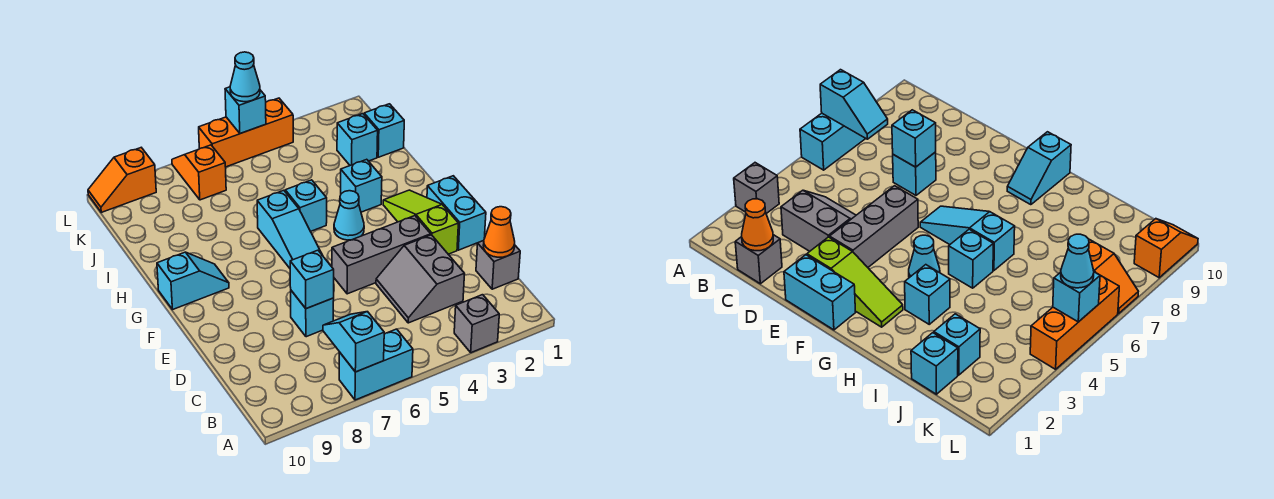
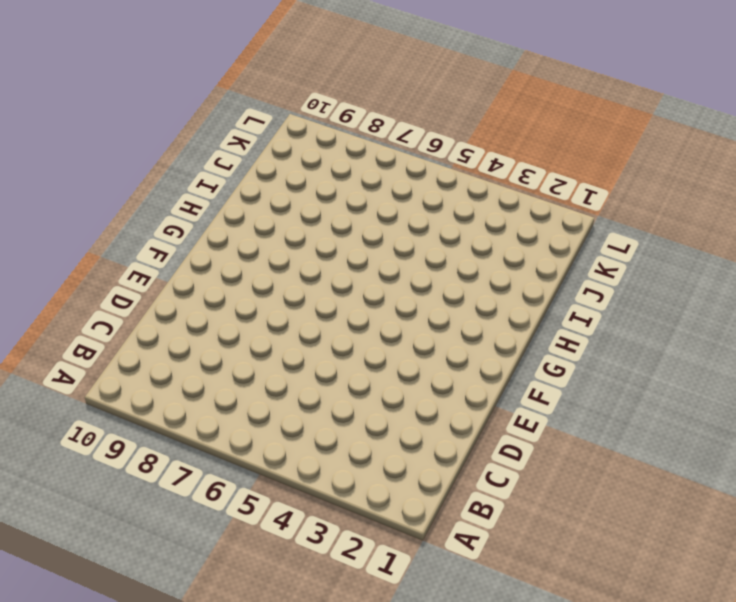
none -> grey brick A3 level 1
none -> cyan brick A6:A7 level 1
none -> grey brick C1 level 1

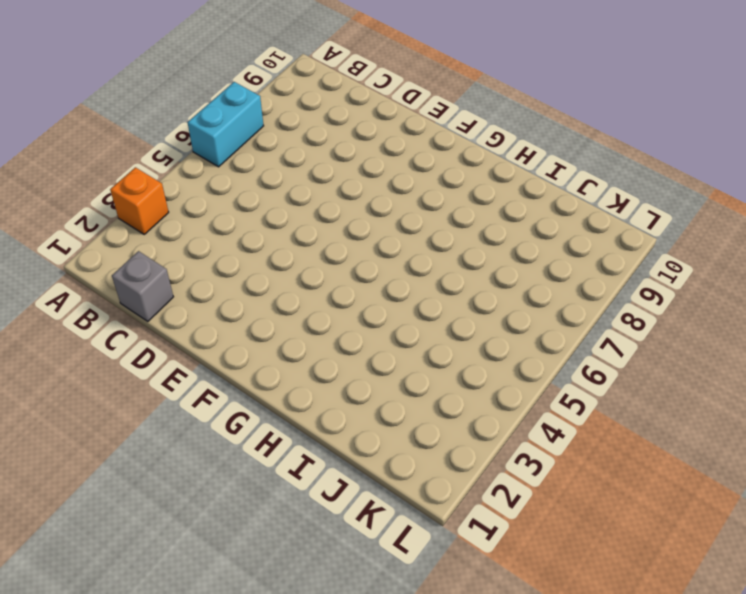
orange brick A3 level 1 -> grey brick A3 level 1
none -> grey slope C3:D4 level 1 top 3
none -> cyan brick D7 level 1
none -> cyan brick E1:F1 level 1

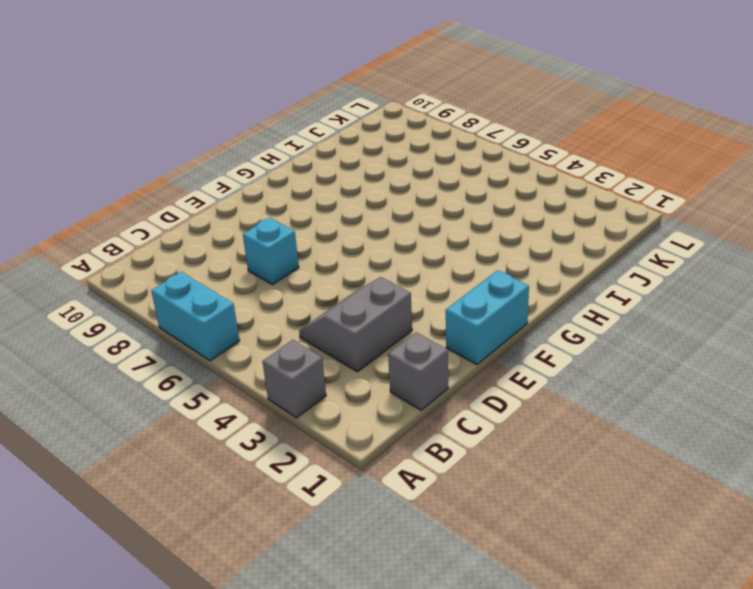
none -> lime slope E2:G2 level 1 top E
none -> grey brick E3:E5 level 1
none -> cyan slope F6:H6 level 1 top H

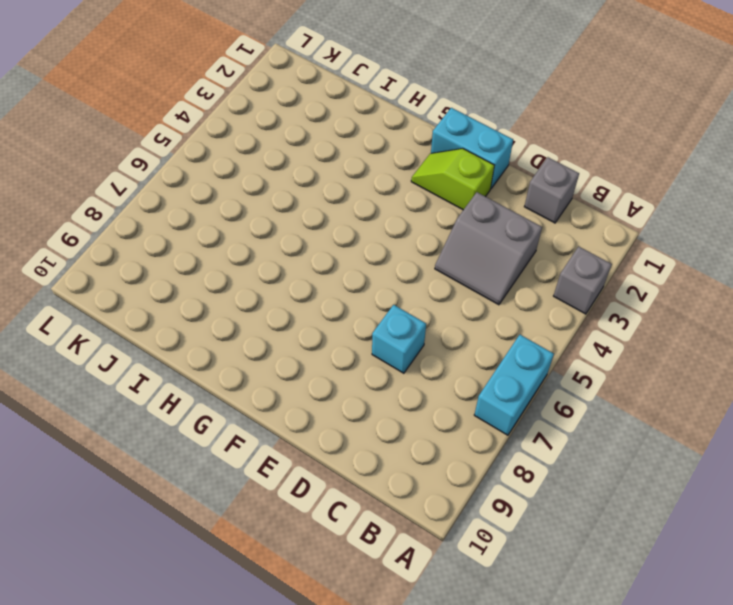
lime slope E2:F2 level 1 top E -> lime slope E2:G2 level 1 top E
none -> grey brick E3:E5 level 1
none -> cyan slope F6:H6 level 1 top H
none -> cyan cone G4 level 1

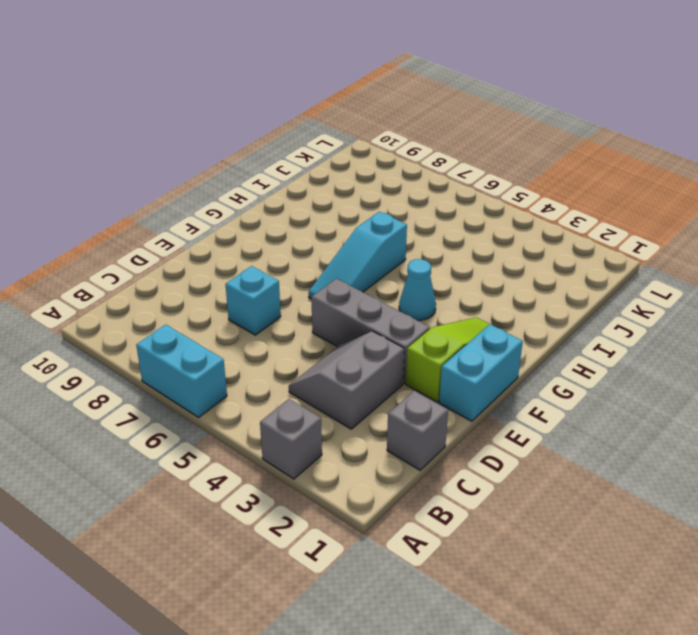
none -> cyan slope G9:G10 level 1 top 10
none -> cyan brick H3 level 1
none -> cyan brick H5 level 1

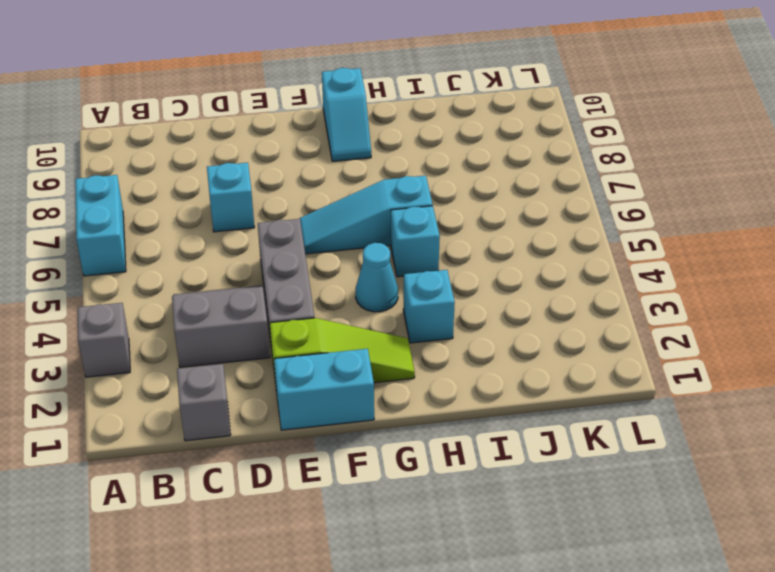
none -> cyan brick J1 level 1
none -> cyan brick J2 level 1
none -> orange slope K7:L7 level 1 top K

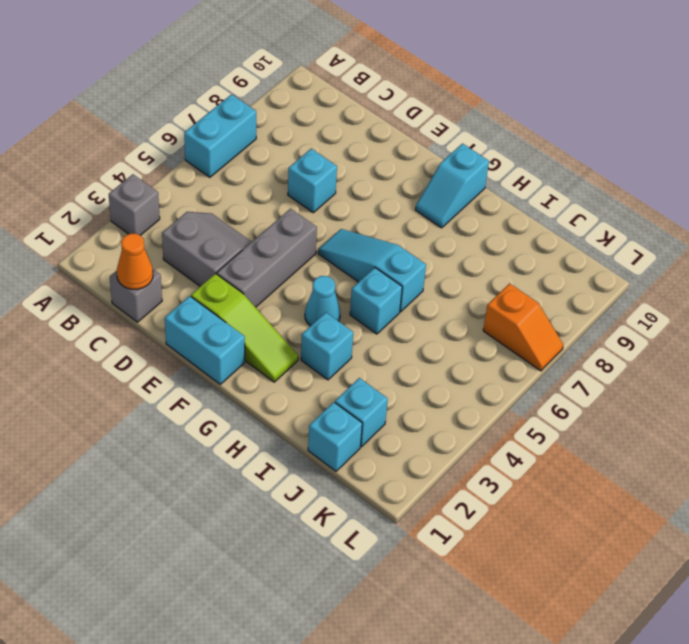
none -> orange brick L4:L6 level 1
none -> orange slope L9:L10 level 1 top 9
none -> cyan slope A7:B7 level 2 top A

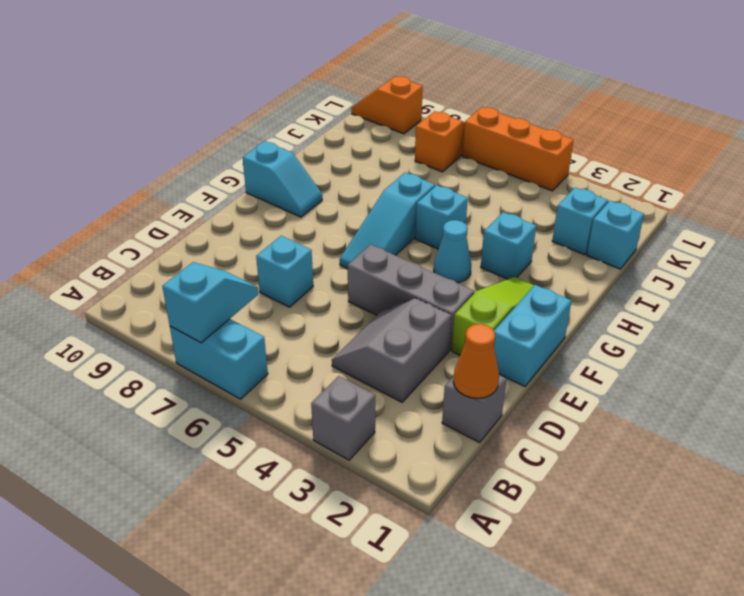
none -> cyan brick D7 level 2
none -> cyan brick L5 level 2
none -> cyan cone L5 level 3

